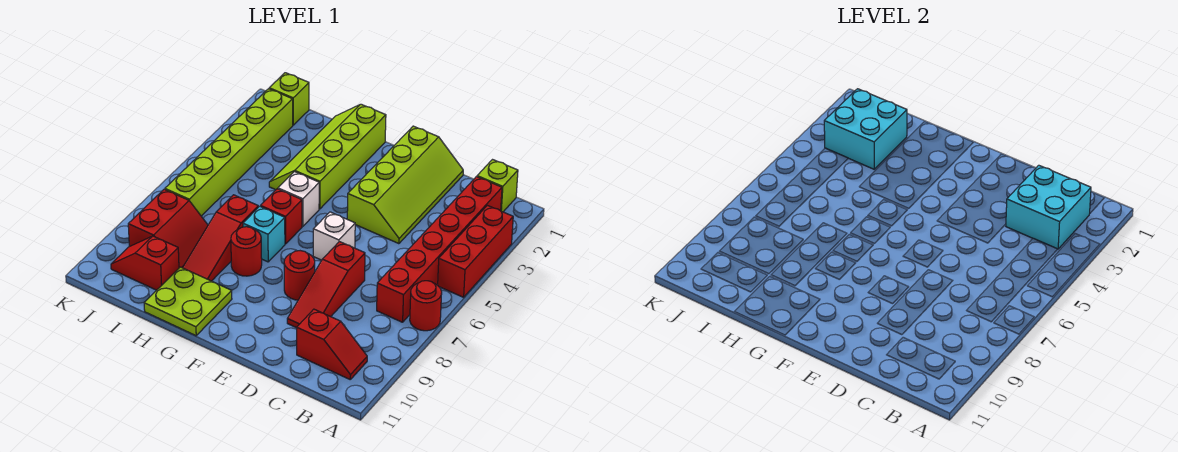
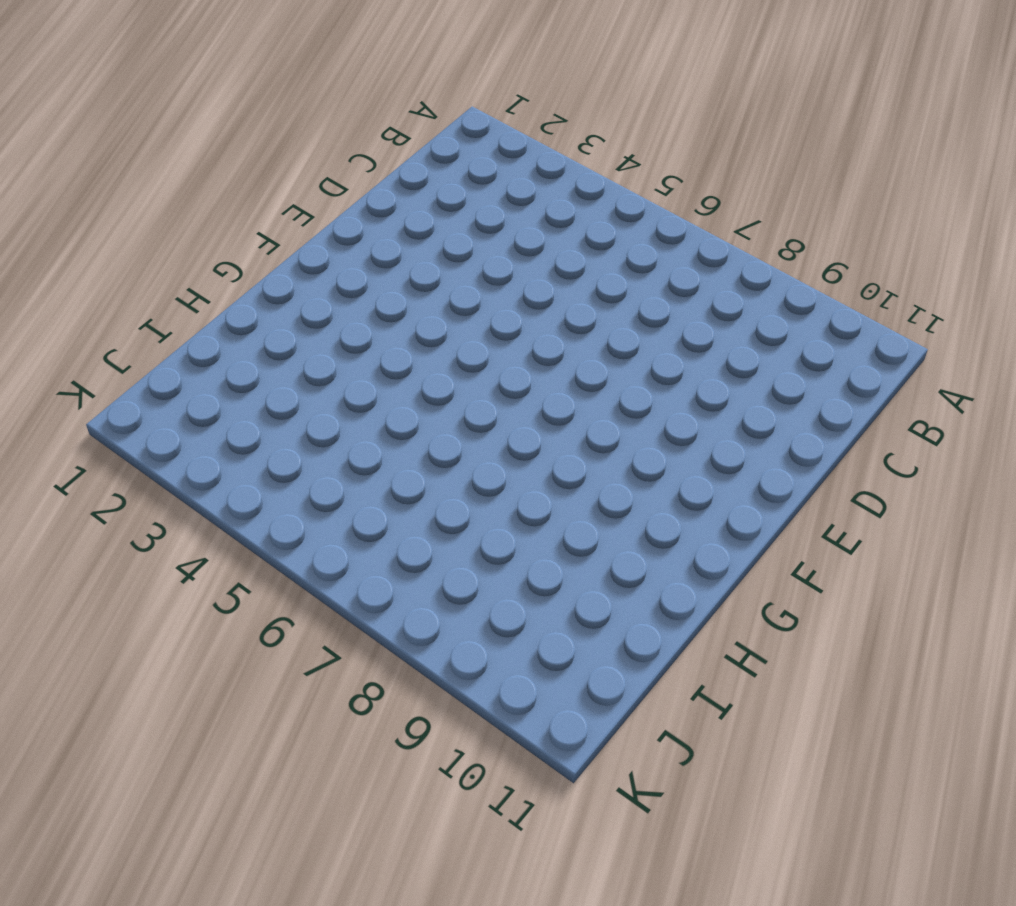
none -> red brick A3:A5 level 1
none -> red round brick A7 level 1
none -> lime brick B1 level 1

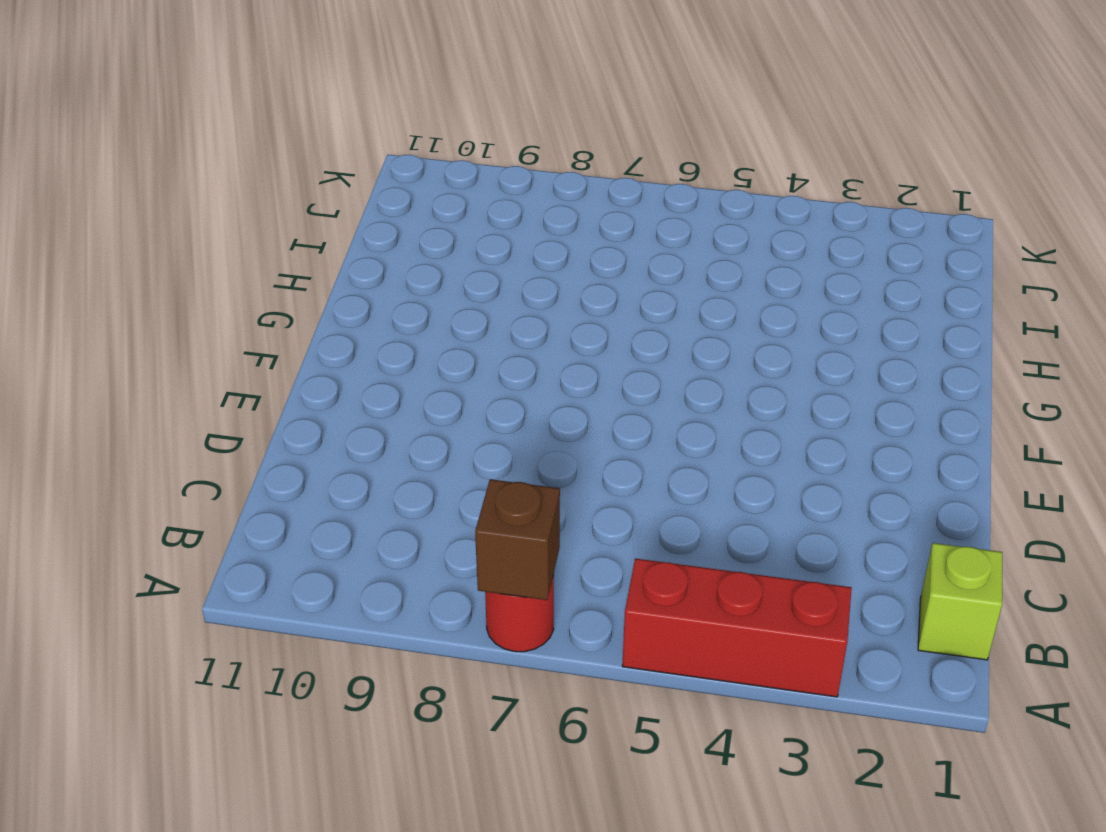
brown brick A7 level 2 -> none
none -> red brick B2:B7 level 1
none -> red slope B10:C10 level 1 top C
none -> lime slope D1:E4 level 1 top E

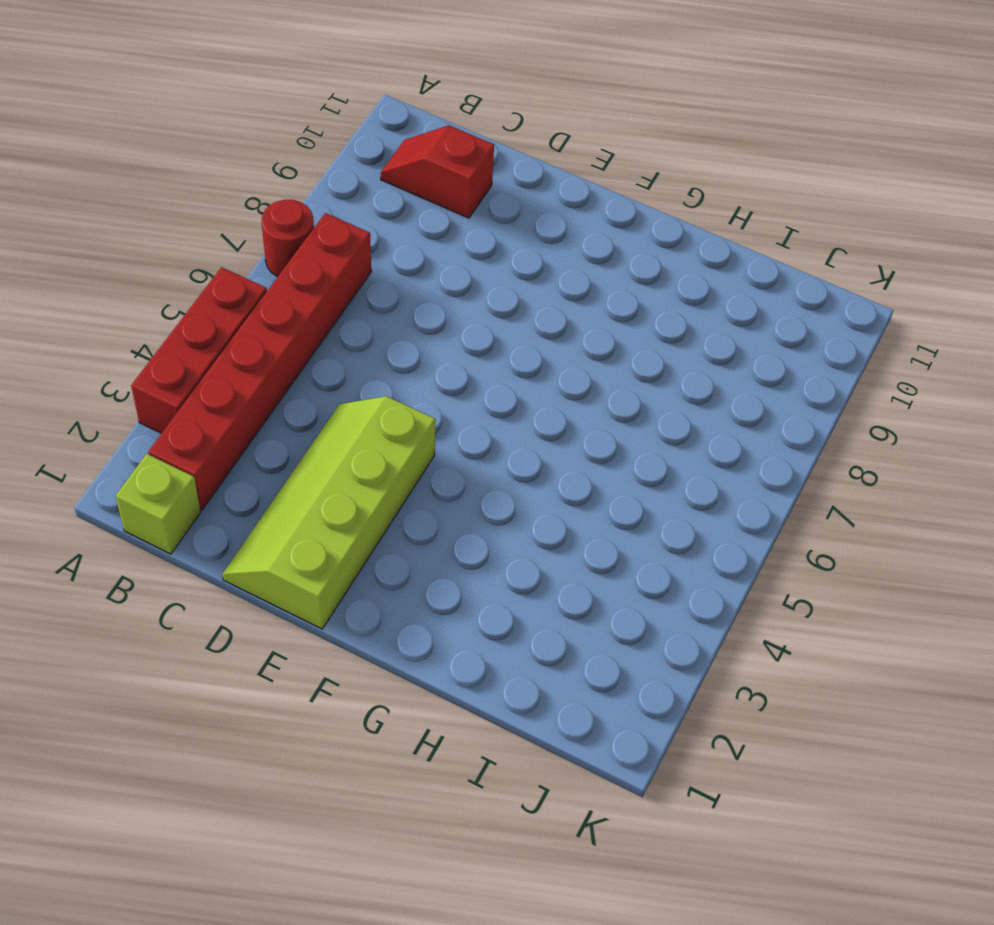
none -> red slope D7:D9 level 1 top 7
none -> white brick E6 level 1
none -> red round brick E8 level 1

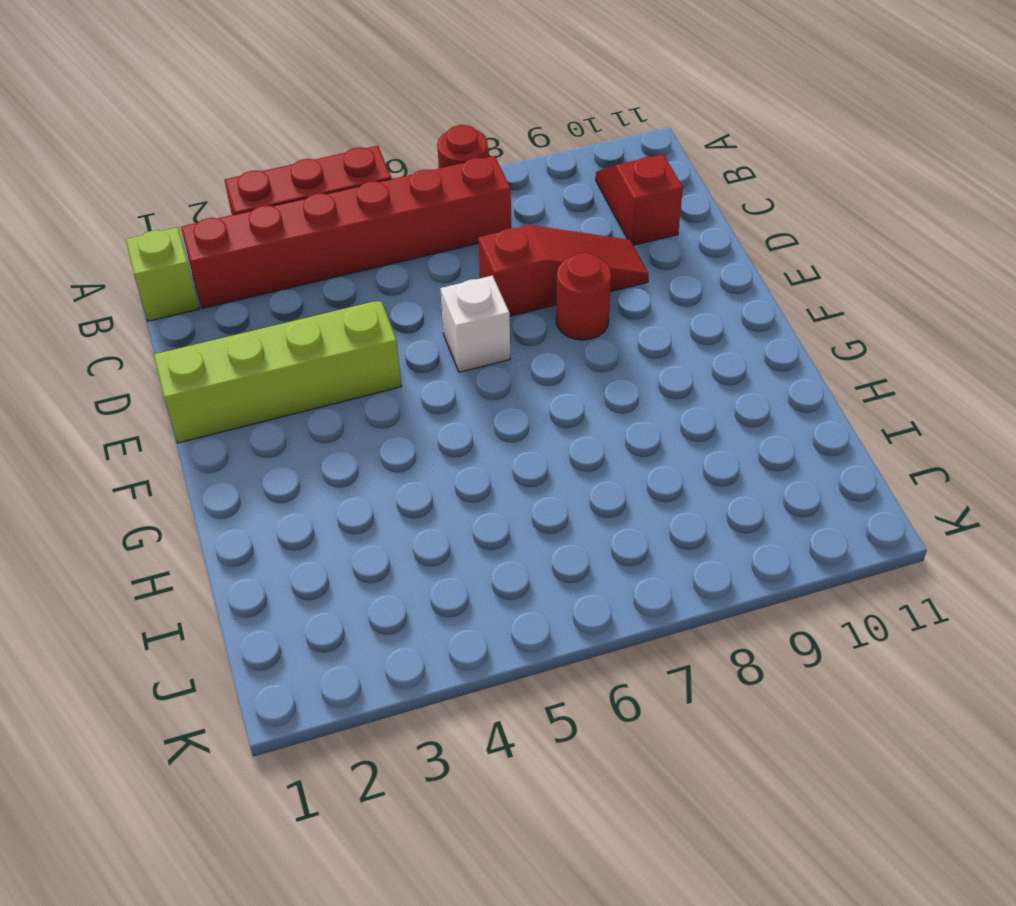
none -> lime slope G1:H4 level 1 top G
none -> white brick G5 level 1
none -> red brick G6 level 1

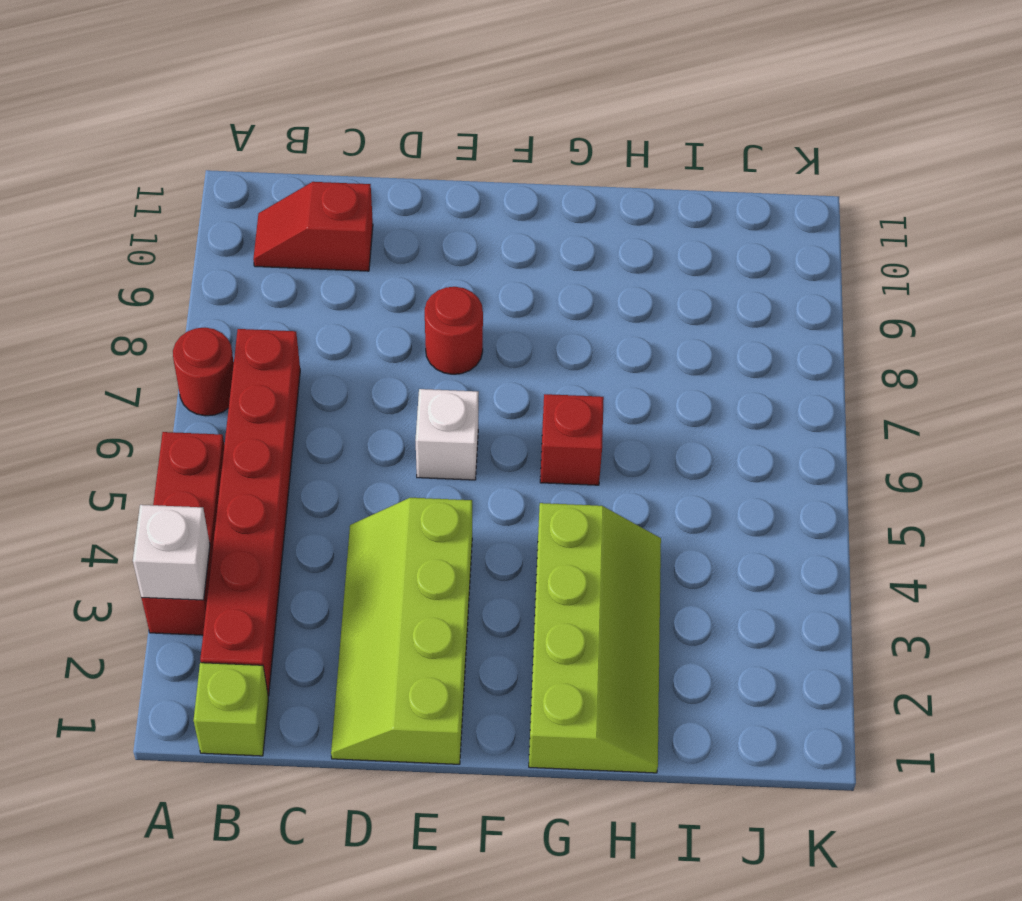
white brick A3 level 2 -> white brick G5 level 1
none -> red slope D7:D9 level 1 top 7
none -> cyan brick G7 level 1
none -> red round brick G8 level 1

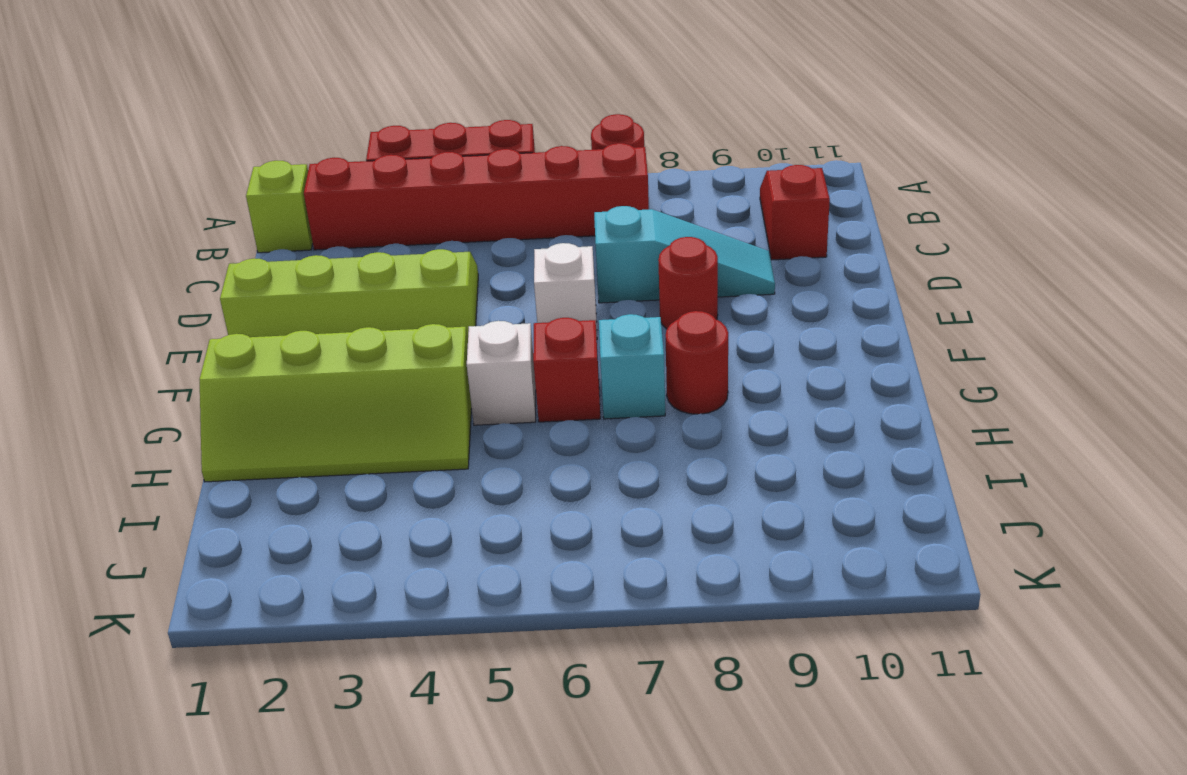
cyan slope D7:D9 level 1 top 7 -> red slope D7:D9 level 1 top 7
none -> lime plate G10:H11 level 1
none -> red slope H7:H9 level 1 top 7
none -> red slope I8:J9 level 1 top J

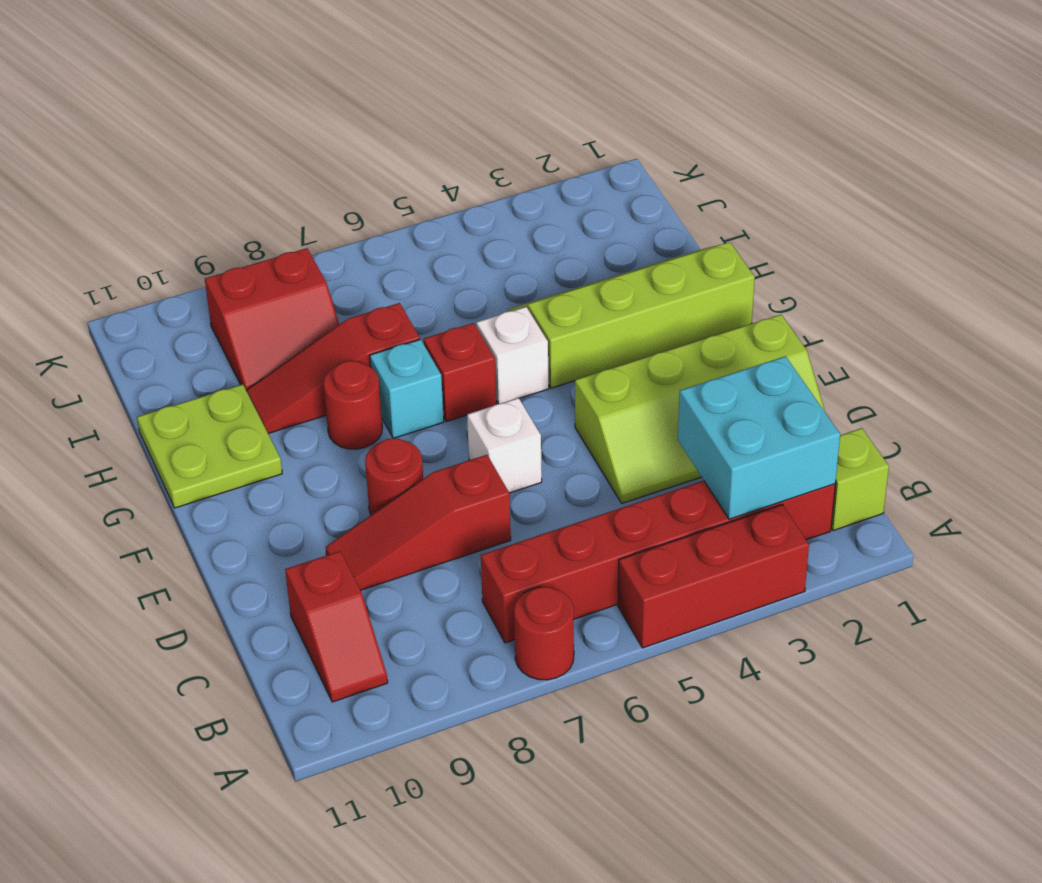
none -> red slope I10:J10 level 1 top I
none -> lime brick J1 level 1
none -> lime brick J2:J7 level 1

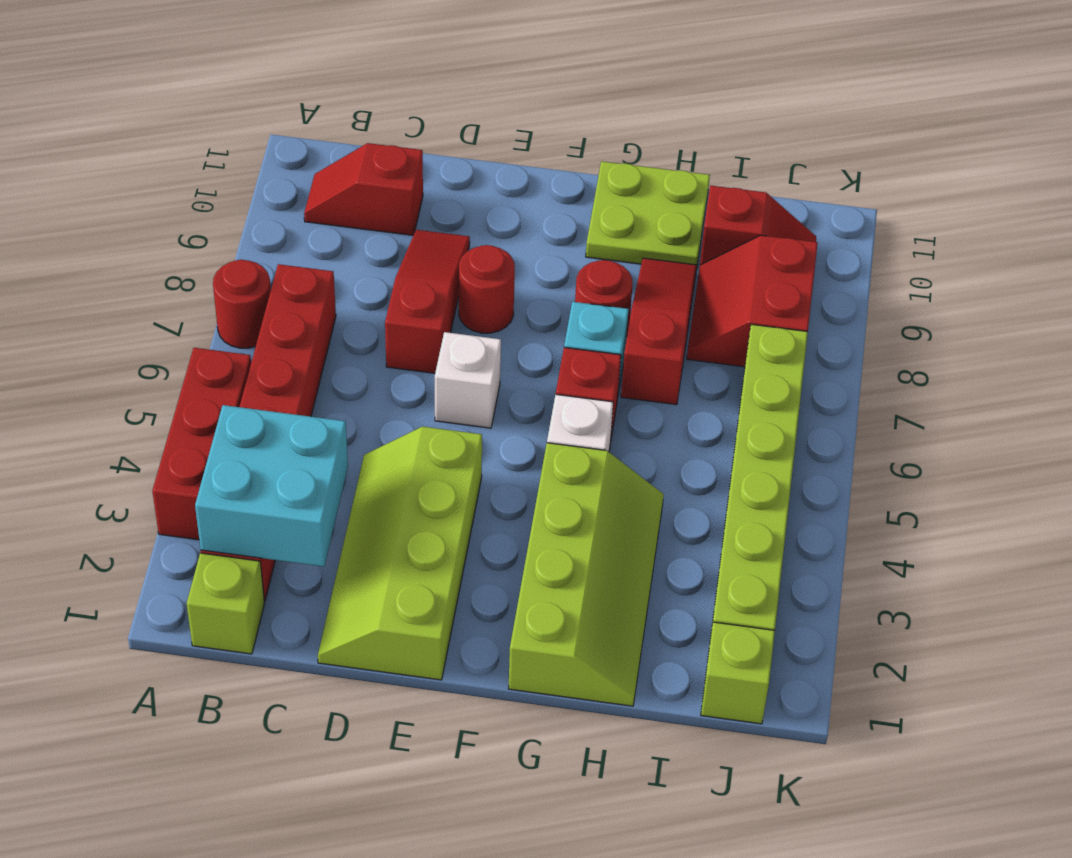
none -> cyan brick I2:J3 level 2

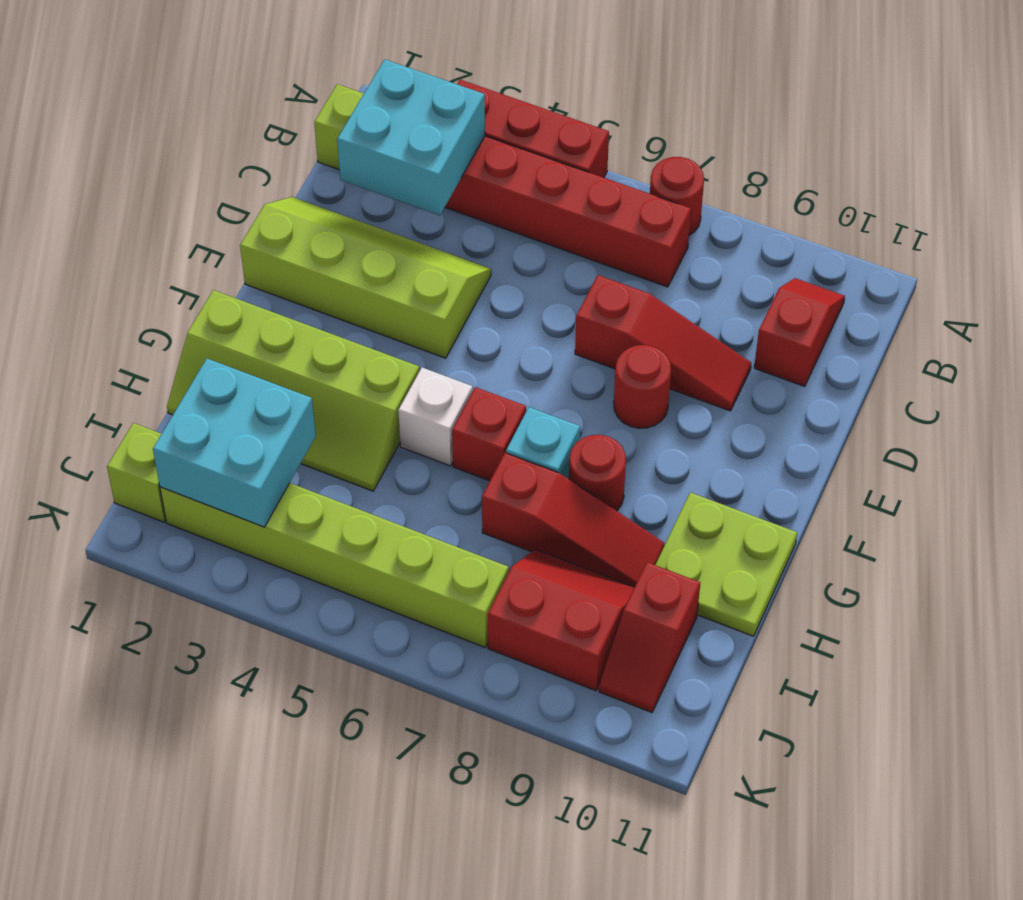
none -> white brick E6 level 1

